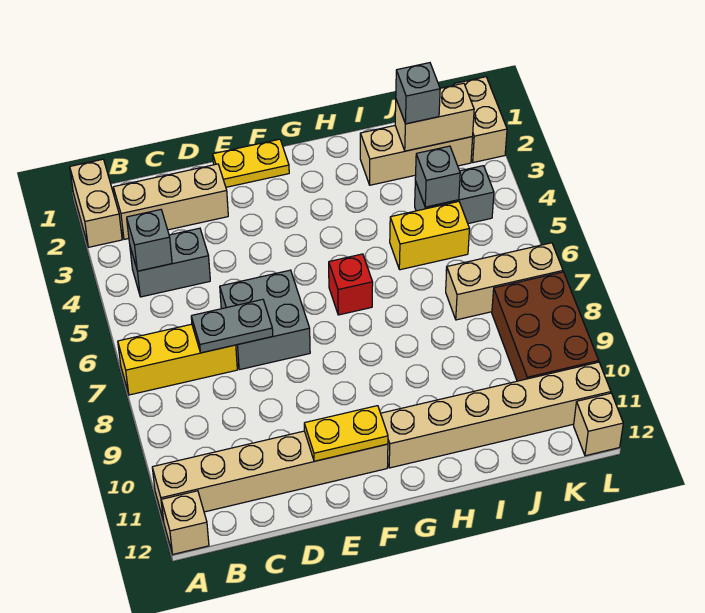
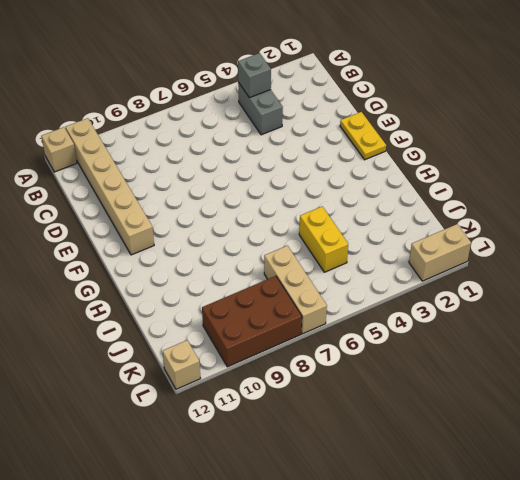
none -> tan brick A1:A2 level 1
none -> yellow brick A7:C7 level 1
none -> tan brick B2:D2 level 1

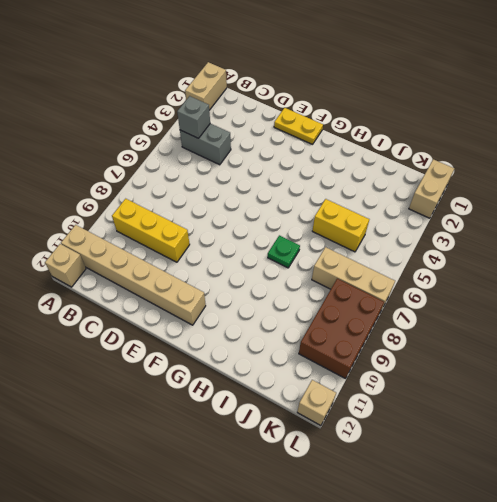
yellow brick B9:D9 level 1 -> yellow brick A7:C7 level 1
green plate H7 level 1 -> none
none -> tan brick B2:D2 level 1
none -> grey brick D6:E7 level 1
none -> red brick G6 level 1

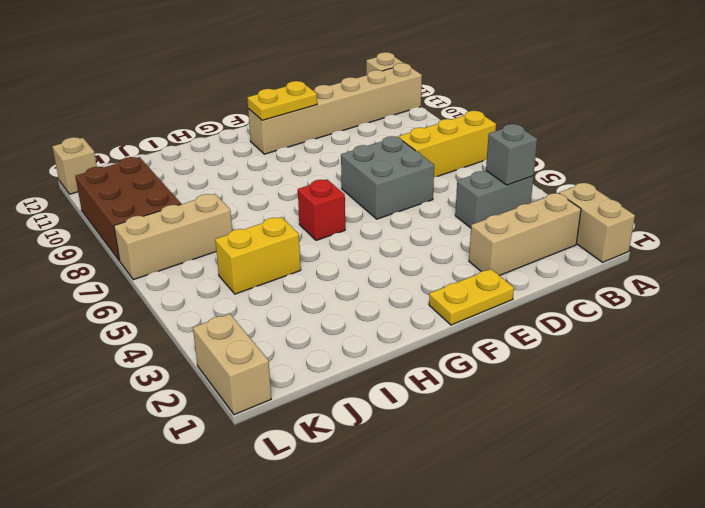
none -> tan brick G11:L11 level 1
none -> tan brick I2:K2 level 1
none -> grey brick J4:K4 level 1

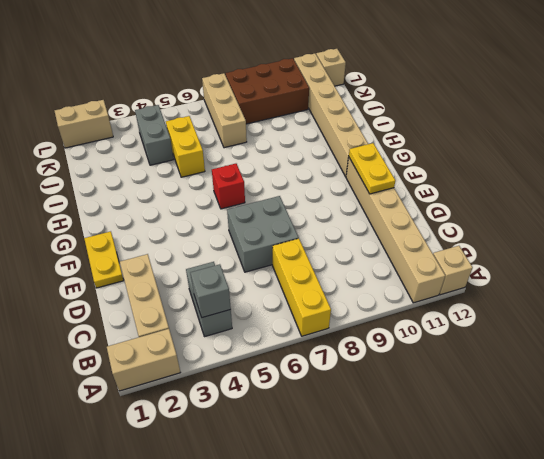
none -> tan brick I2:K2 level 1
none -> grey plate C7:D7 level 2
none -> tan brick J2:K2 level 2

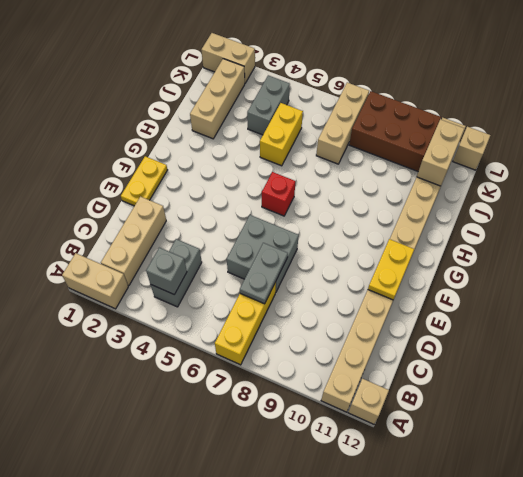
tan brick J11:K11 level 2 -> tan brick J2:K2 level 2
none -> grey brick J4 level 2
none -> grey brick J2 level 3

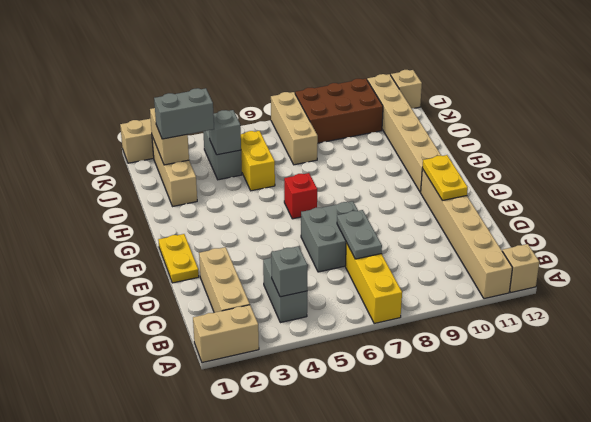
grey brick J2:J3 level 3 -> grey brick J2 level 3

